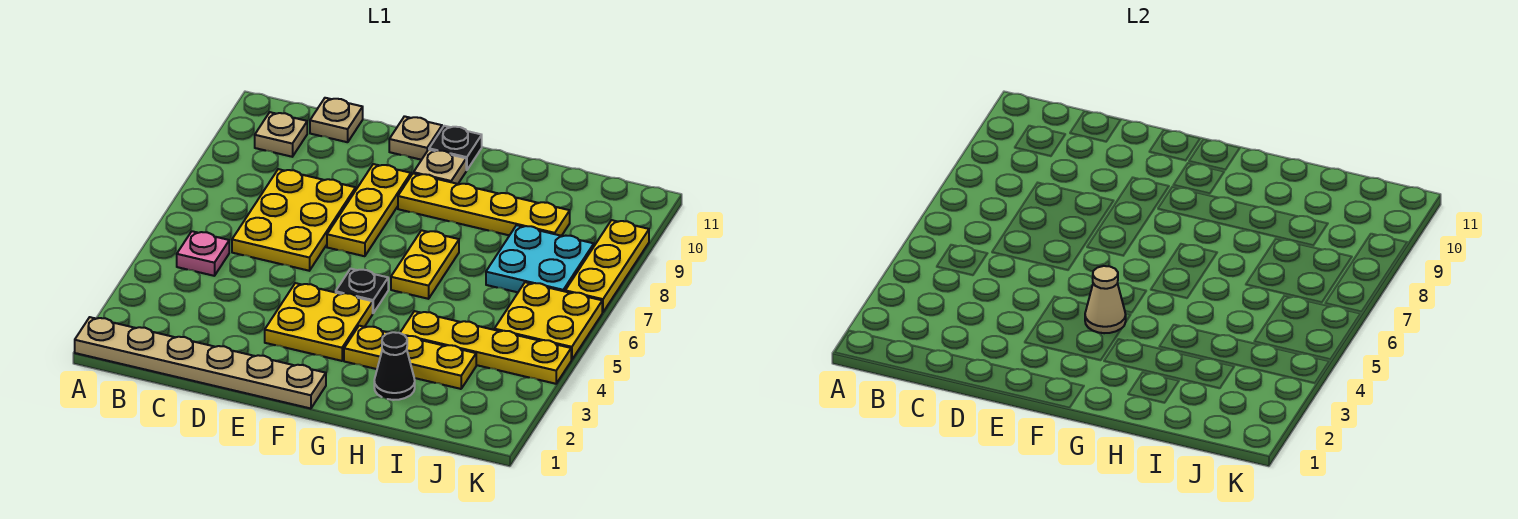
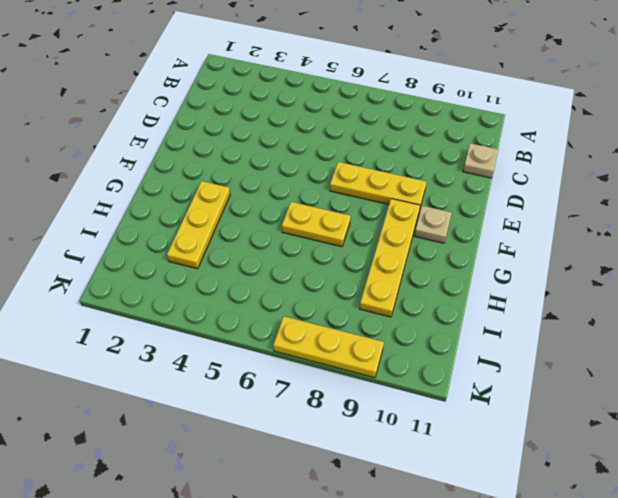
none -> tan plate A1:F1 level 1
none -> pink plate B5 level 1
none -> tan plate B10 level 1

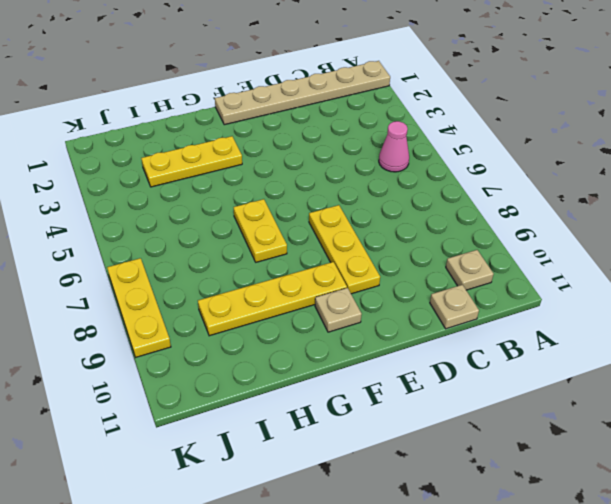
pink cone B5 level 1 -> pink plate B5 level 1
none -> yellow plate C6:D8 level 1
none -> yellow plate E3:F4 level 1
none -> tan plate E11 level 1

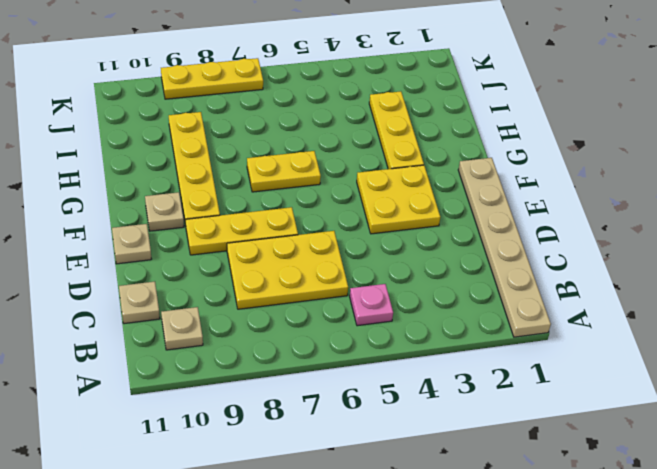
none -> black plate F5 level 1
none -> black plate F11 level 1
none -> black cone H2 level 1

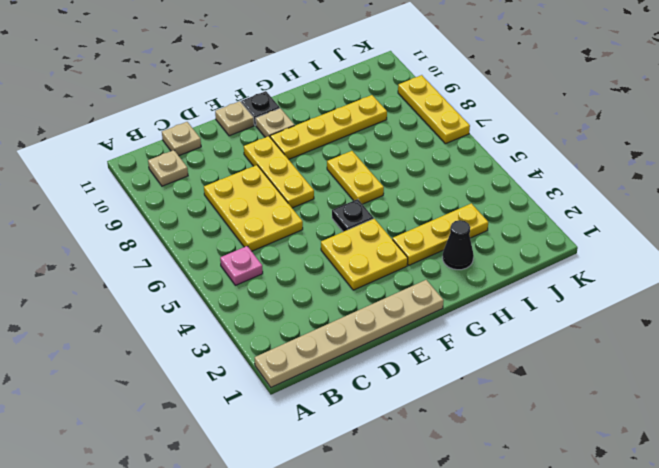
none -> yellow plate H4:K4 level 1
none -> cyan plate I7:J8 level 1
none -> yellow plate J5:K6 level 1

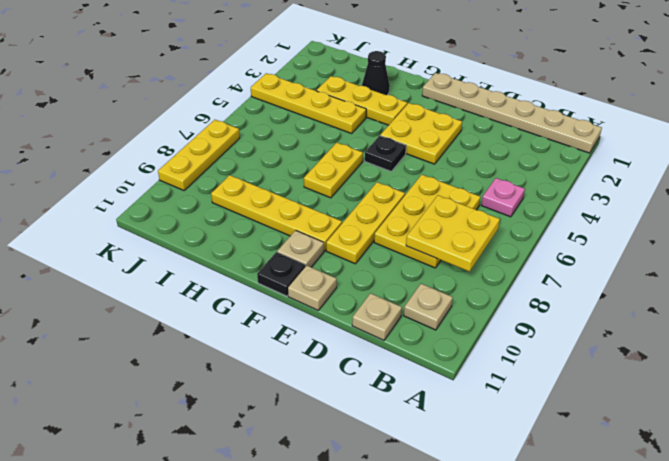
yellow plate B7:C8 level 2 -> yellow plate J5:K6 level 1
none -> cyan plate I7:J8 level 1
none -> tan cone F4 level 2

